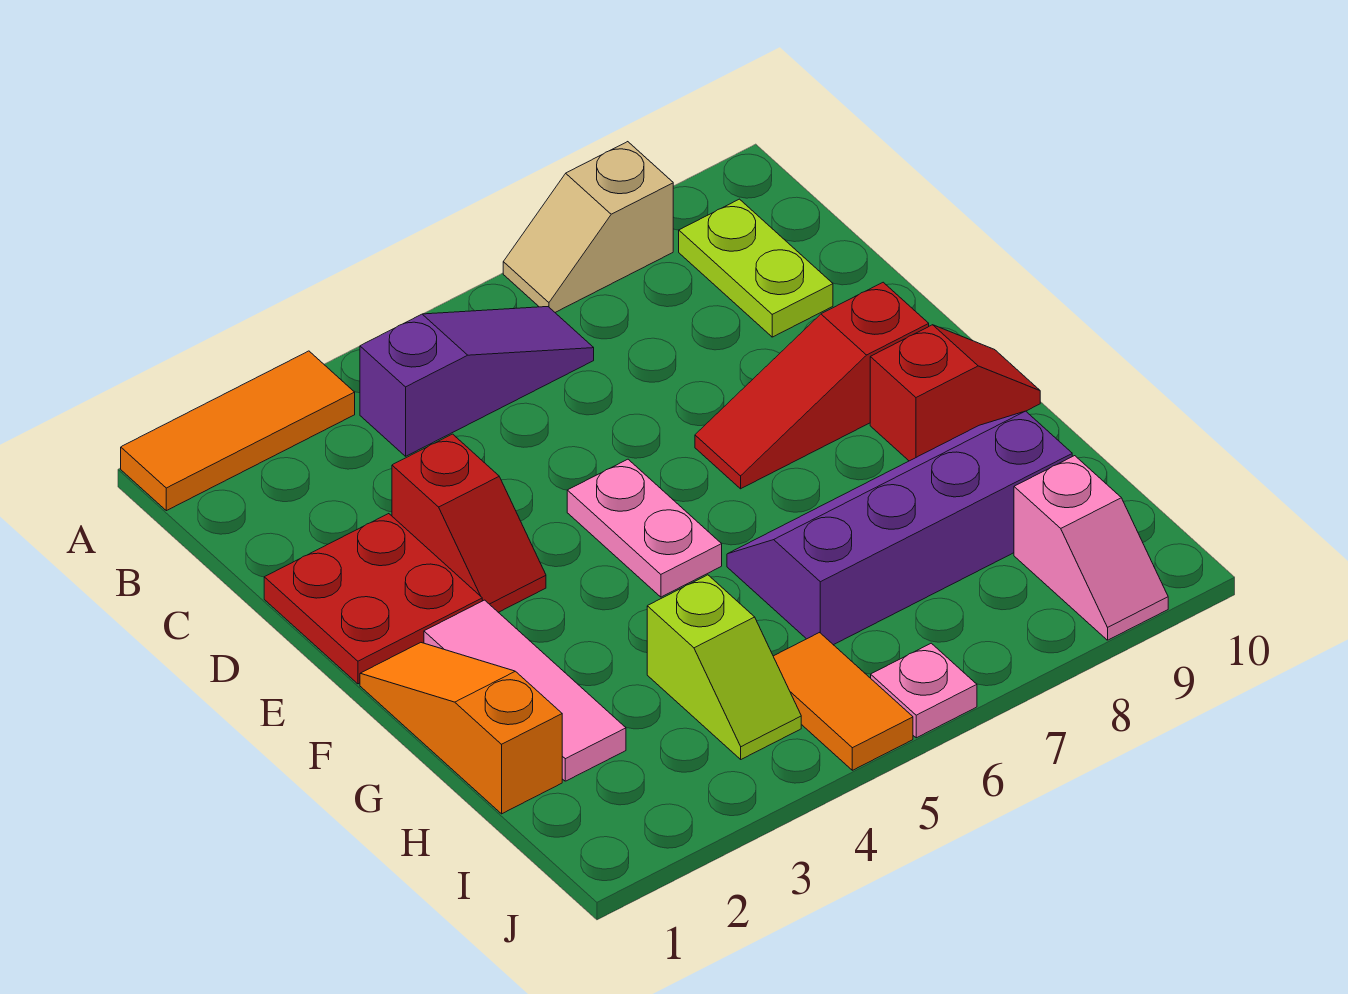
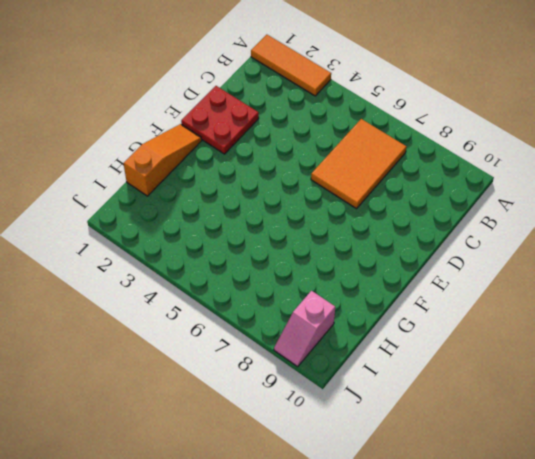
orange tile B6:D7 level 1 -> purple slope B4:B6 level 1 top 4
none -> tan slope A7:A8 level 1 top 8
none -> lime plate B9:C9 level 1
none -> red slope D3:E3 level 1 top D

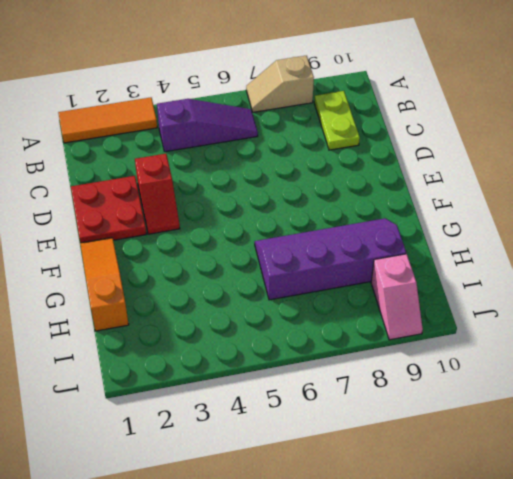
none -> pink plate E5:F5 level 1
none -> red slope E7:E9 level 1 top 9
none -> pink tile F2:H2 level 1

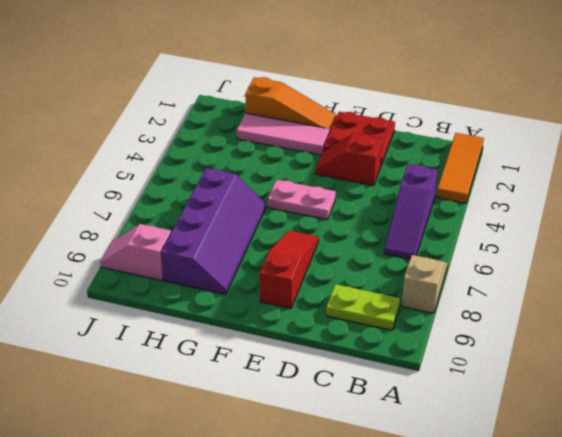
none -> red slope F9:F10 level 1 top 9
none -> lime slope H4:I4 level 1 top H
none -> orange tile I5:J5 level 1

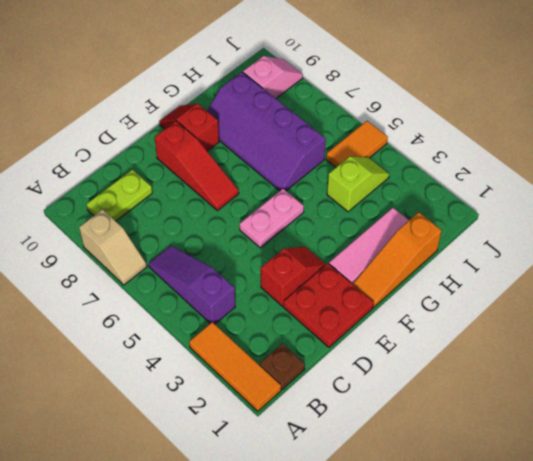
brown plate B1 level 1 -> none
none -> pink plate J6 level 1

